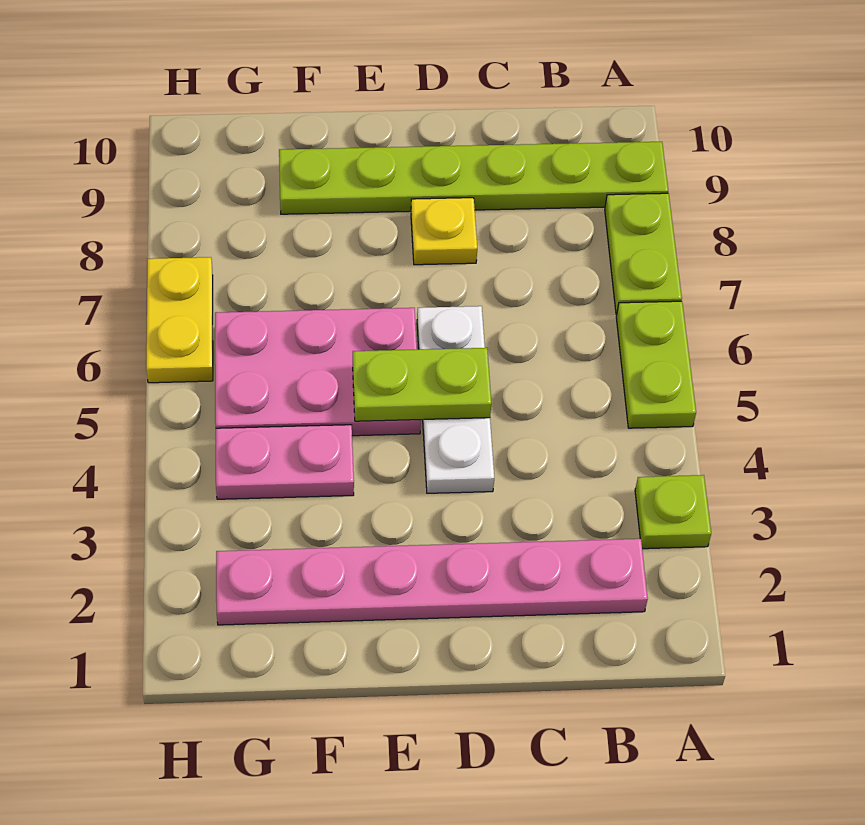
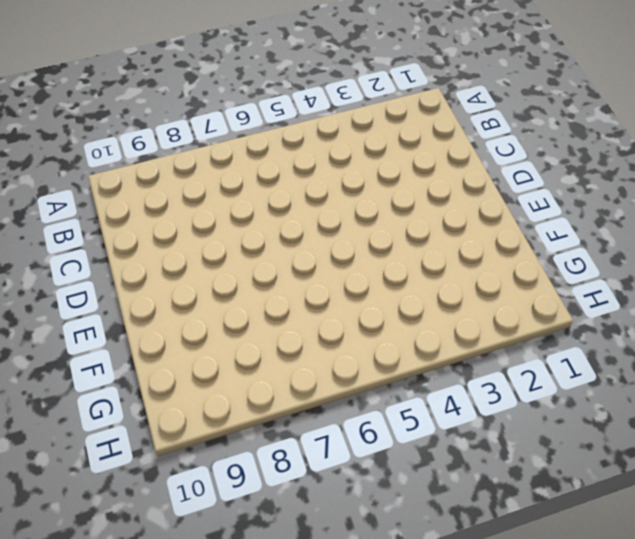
none -> lime plate A3 level 1
none -> lime plate A5:A6 level 1

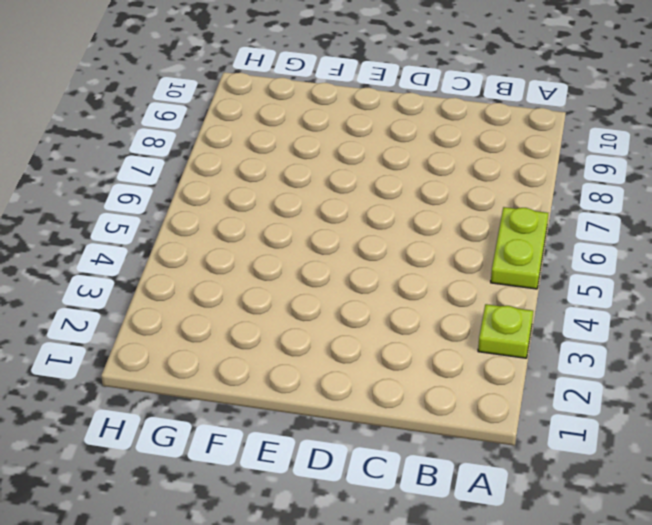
none -> lime plate A7:A8 level 1
none -> lime plate A9:F9 level 1

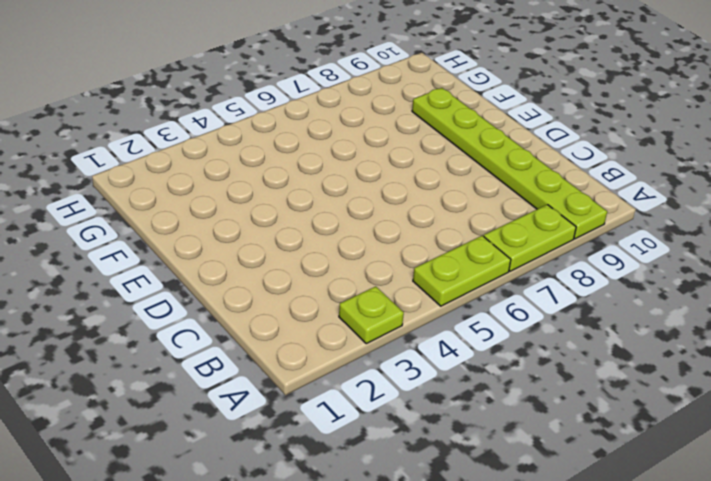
none -> pink plate B2:G2 level 1
none -> white plate D4:D6 level 1

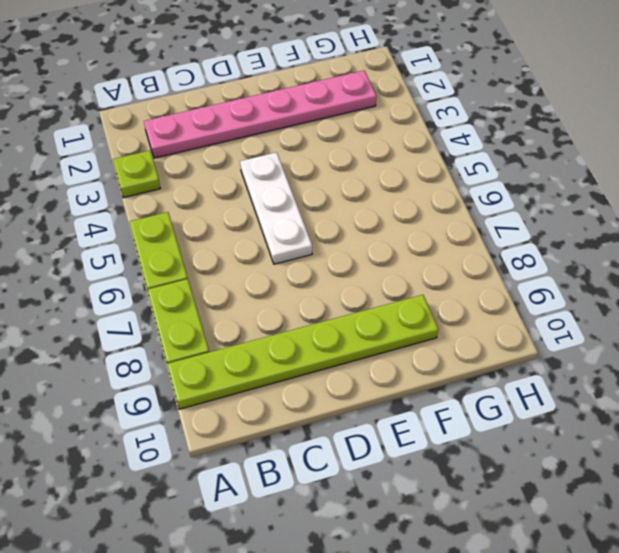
none -> yellow plate D8 level 1
none -> pink plate E5:G6 level 1

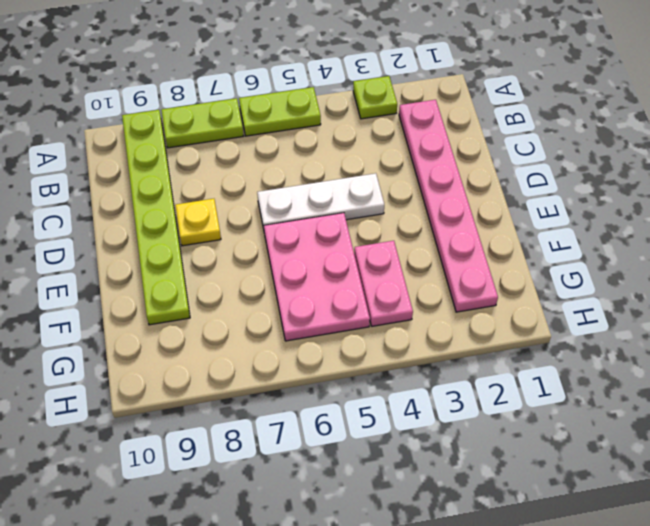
none -> yellow plate H6:H7 level 1
none -> lime plate D5:E5 level 2

